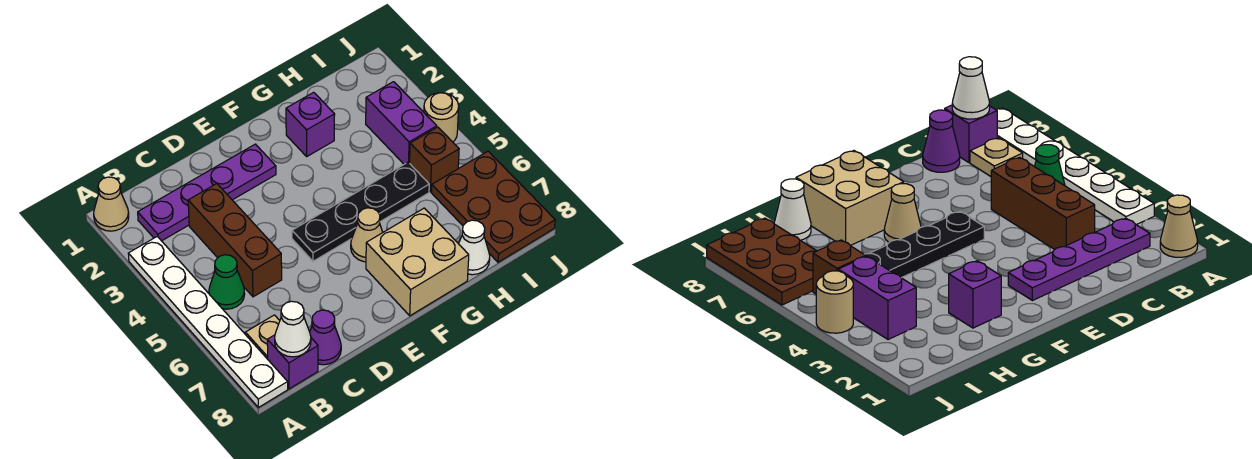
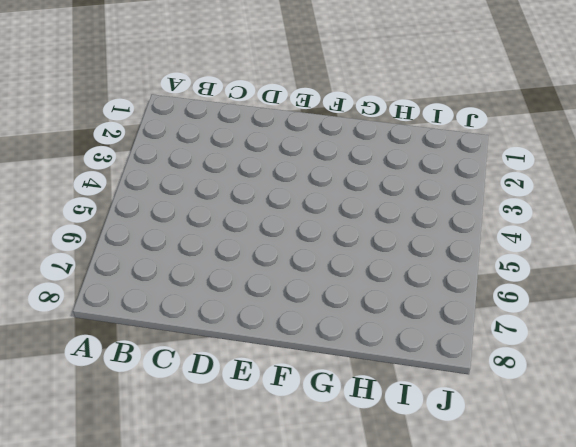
none -> tan cone A1 level 1
none -> white plate A3:A8 level 1
none -> purple plate B2:E2 level 1

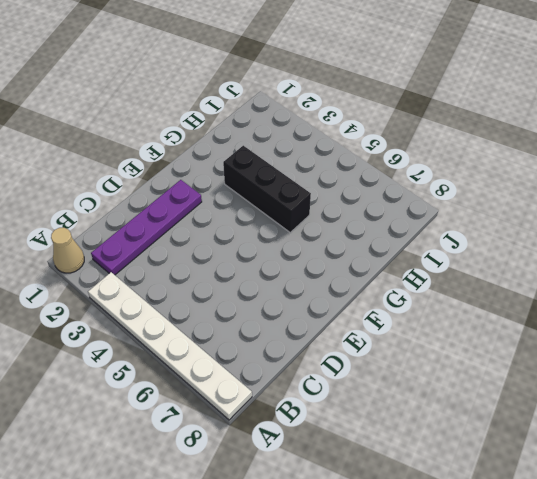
black brick G3:G5 level 1 -> black plate E5:H5 level 1
none -> green cone B5 level 1
none -> tan plate B7 level 1
none -> purple brick B8 level 1

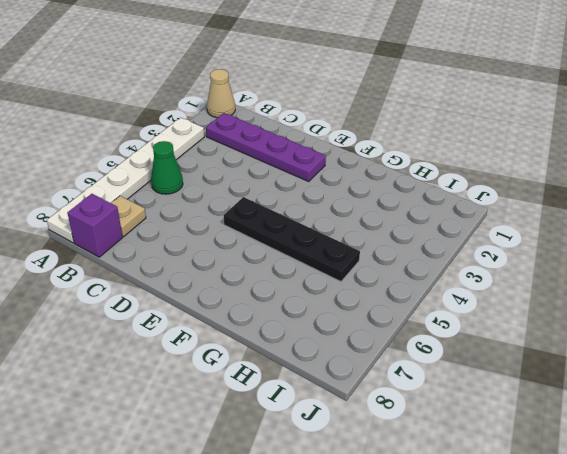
none -> brown brick C3:C5 level 1
none -> purple cone C8 level 1
none -> tan cone F6 level 1

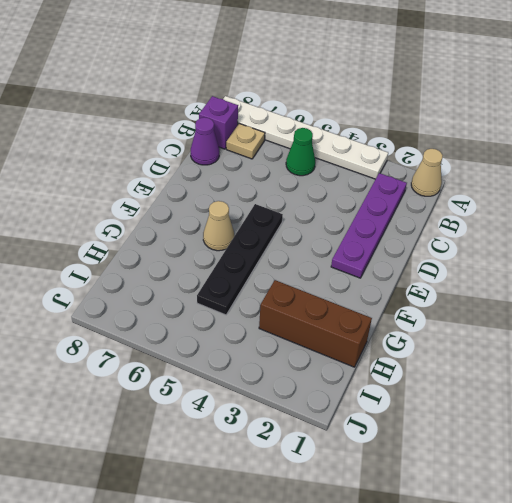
brown brick H1:H3 level 1 -> brown brick C3:C5 level 1
none -> tan brick F7:G8 level 1
none -> purple brick G2 level 1
none -> white cone H8 level 1

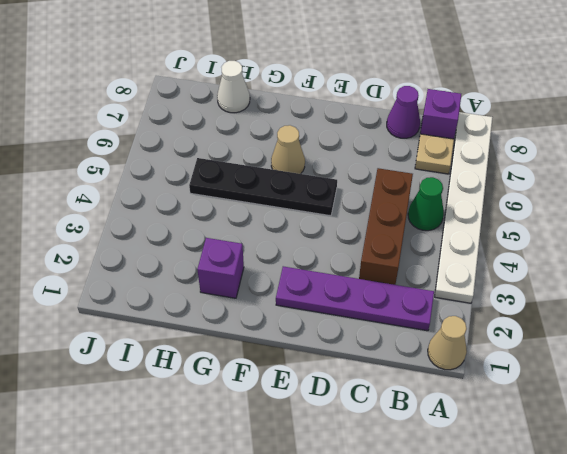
none -> tan brick F7:G8 level 1
none -> purple brick I3:I4 level 1
none -> brown brick I5 level 1

